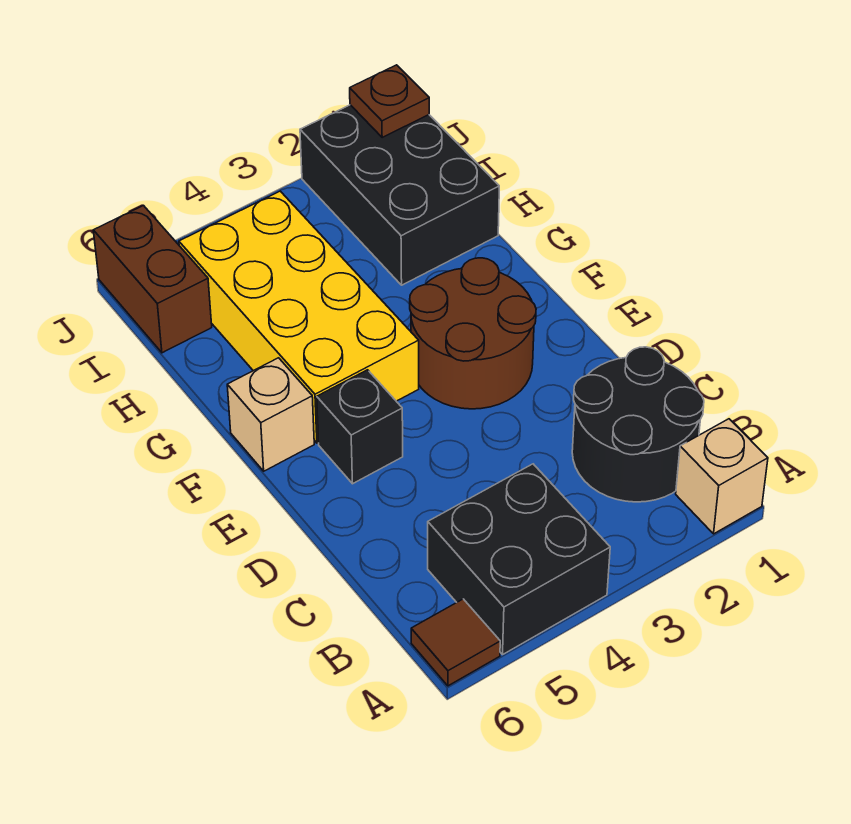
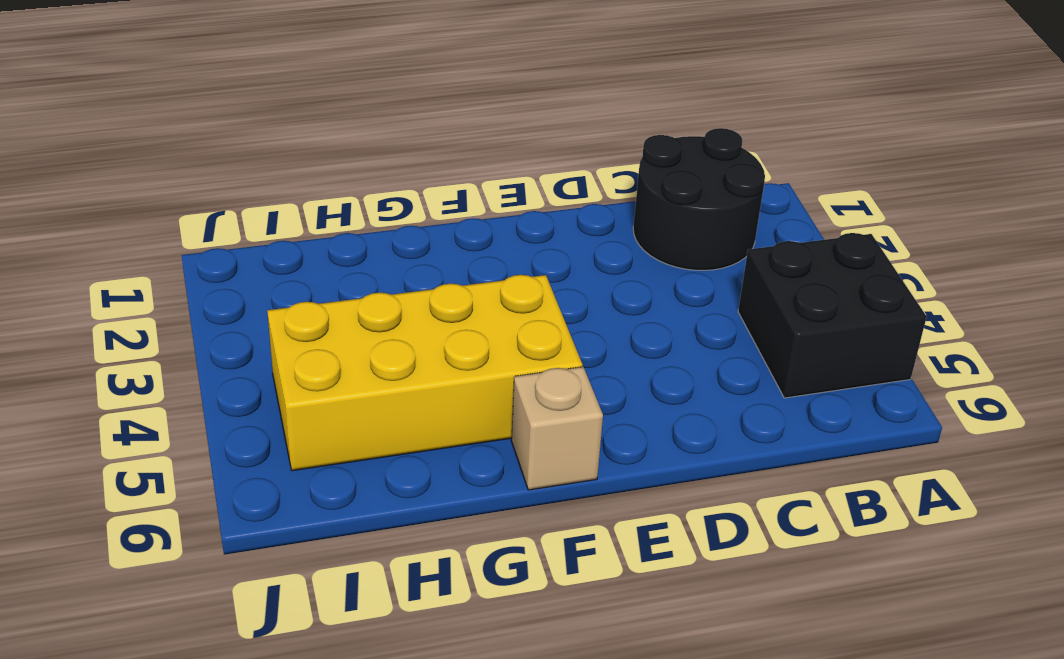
none -> tan brick A1 level 1
none -> brown tile A6 level 1

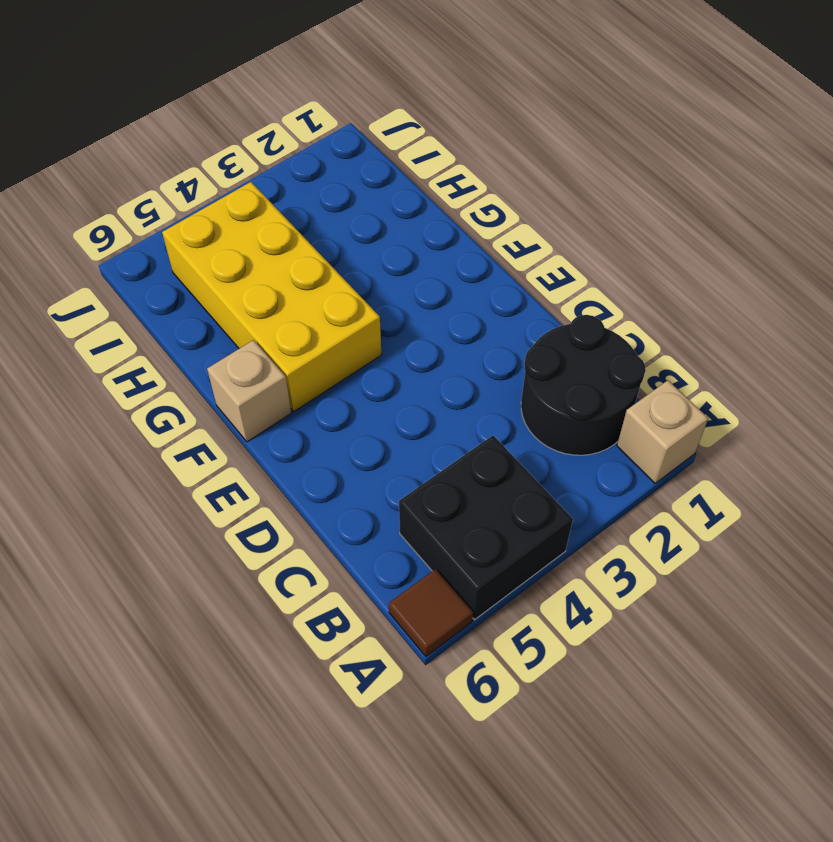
none -> brown round brick E2:F3 level 1
none -> black brick E5 level 1

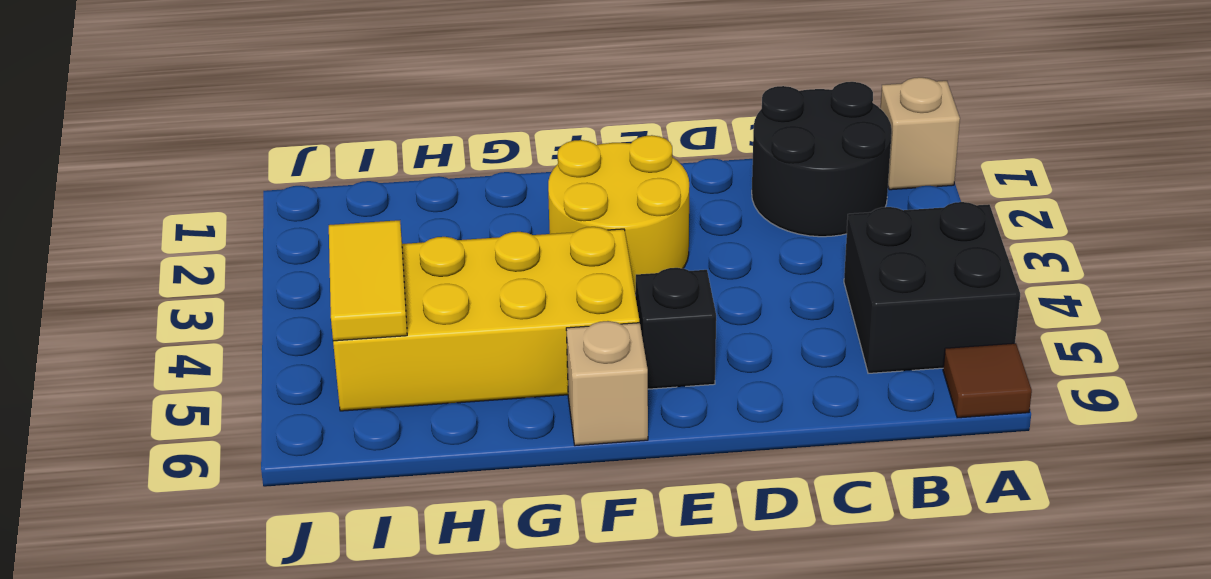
yellow round brick E2:F3 level 1 -> brown round brick E2:F3 level 1
yellow tile I4:I5 level 2 -> none
none -> black brick H1:J2 level 1
none -> brown brick I6:J6 level 1

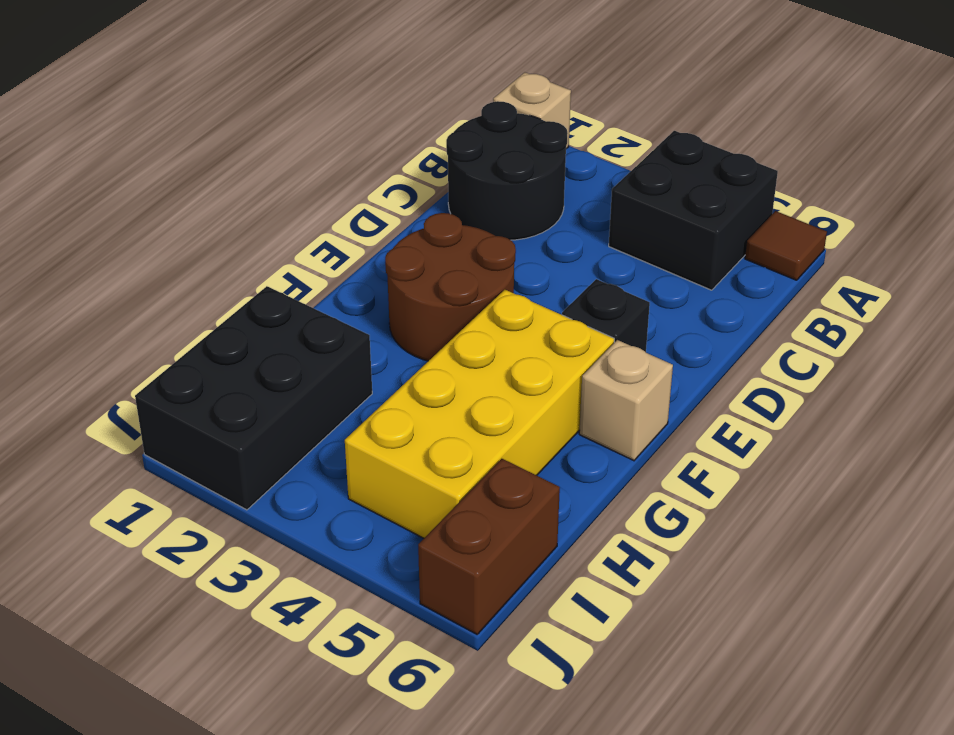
none -> brown plate J1 level 2

